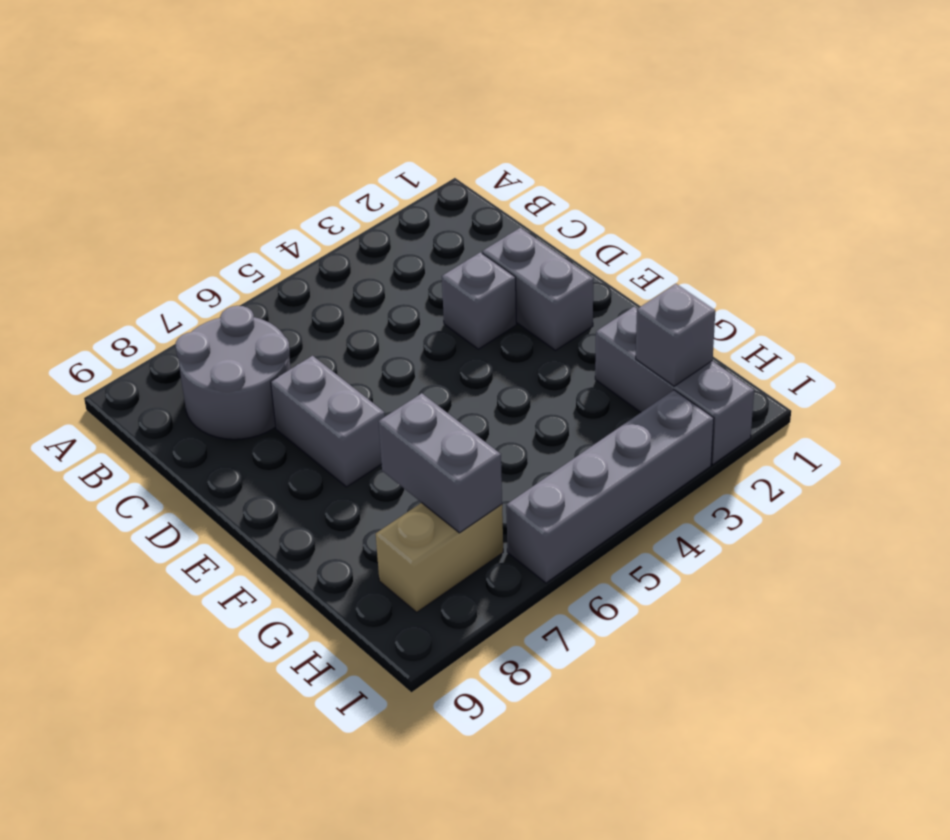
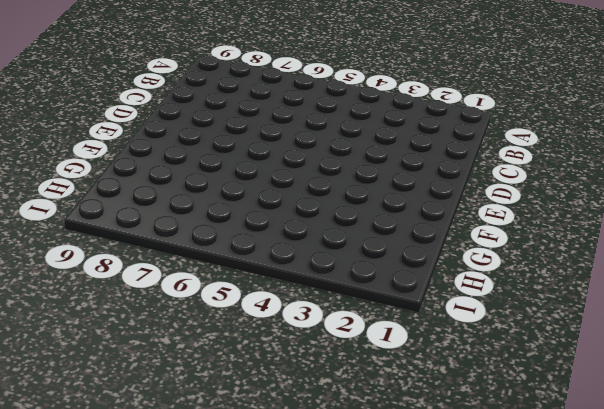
none -> grey round brick B7:C8 level 1
none -> grey brick D2:E2 level 1

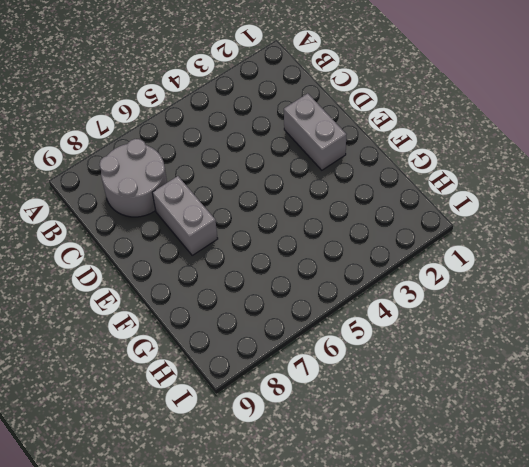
none -> grey brick D3 level 1
none -> grey brick G2:I2 level 1

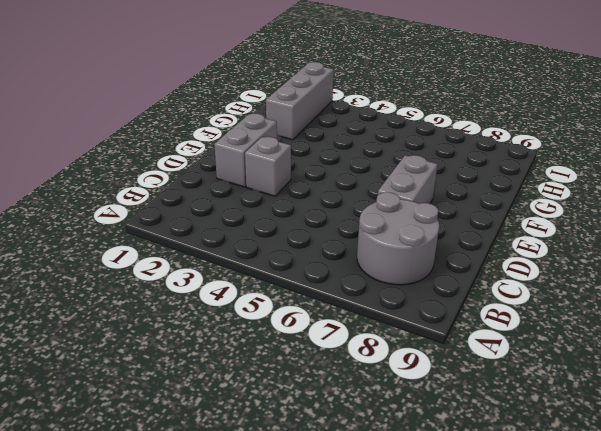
none -> tan brick H7:H8 level 1
none -> grey brick I3:I6 level 1

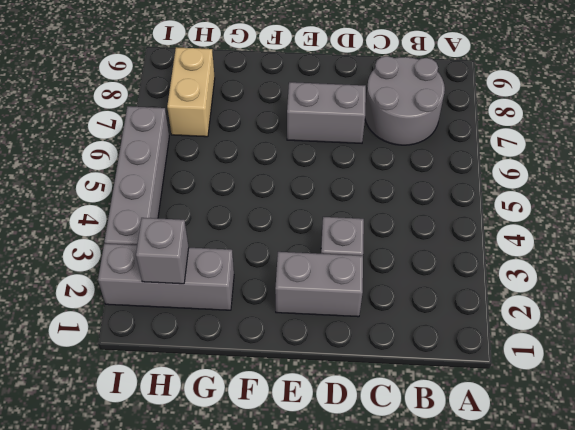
none -> grey brick G7:H7 level 2

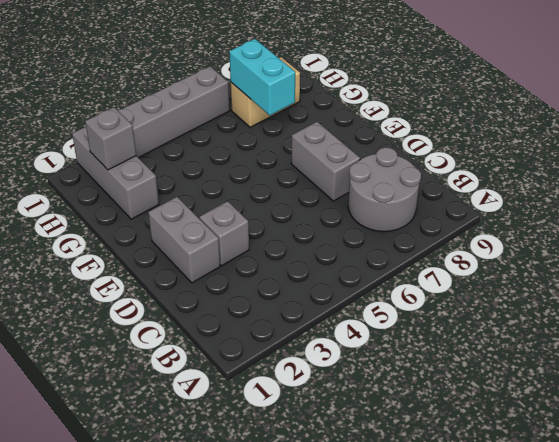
cyan brick G7:H7 level 2 -> grey brick G7:H7 level 2

